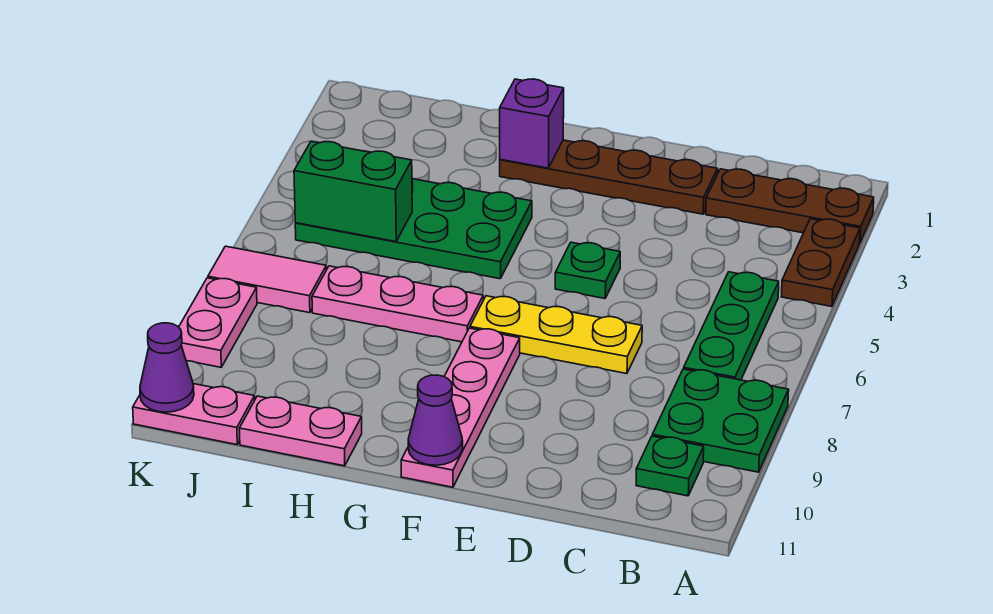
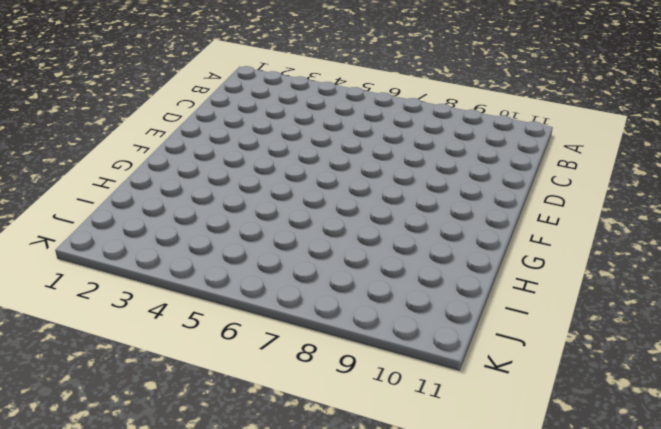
none -> brown plate A2:C2 level 1
none -> brown plate A3:A4 level 1
none -> green plate A8:B9 level 1

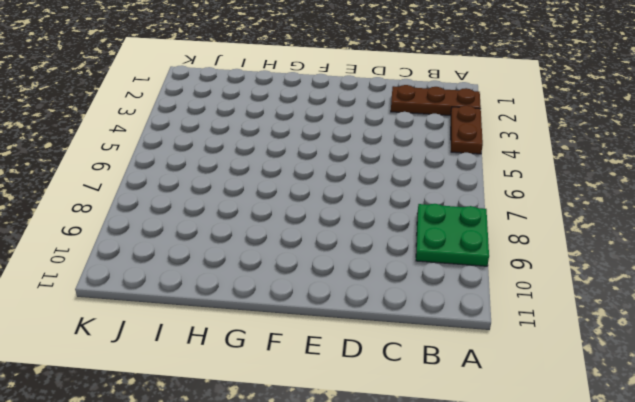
none -> green plate B5:B7 level 1
none -> green plate B10 level 1
none -> brown plate D2:G2 level 1

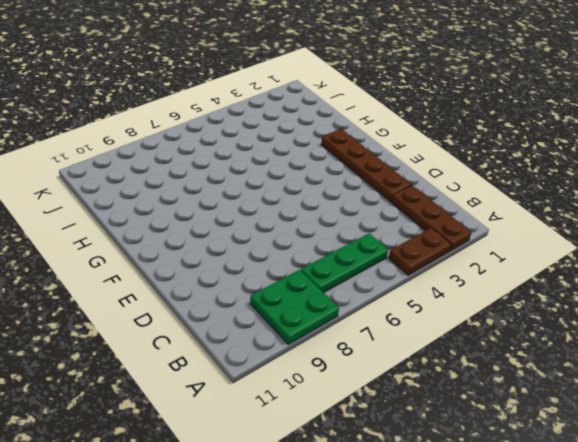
none -> green plate B10 level 1
none -> yellow plate D7:F7 level 1
none -> green plate E5 level 1

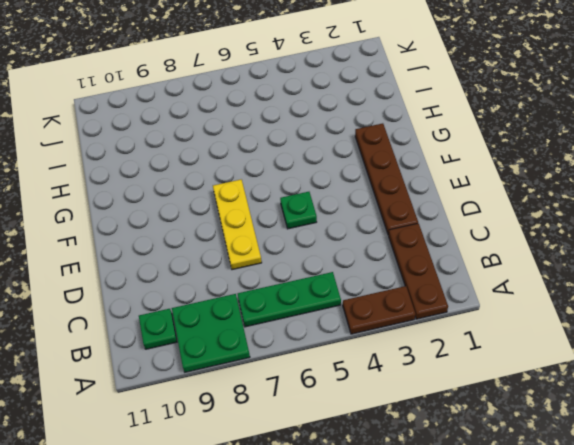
none -> pink plate F8:F11 level 1
none -> green plate G4:J5 level 1
none -> pink plate G7:I7 level 1

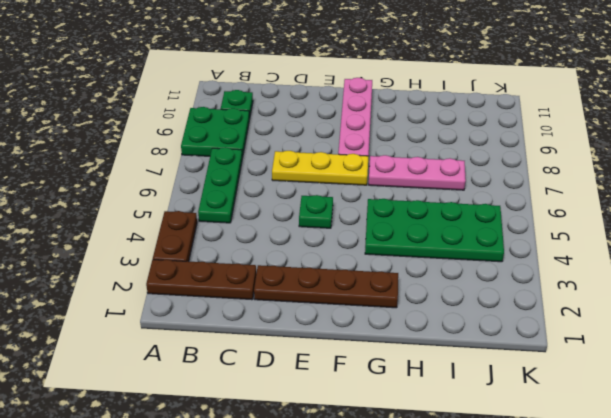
none -> pink plate H11:I11 level 1
none -> pink tile J7:K7 level 1
none -> pink plate J11:K11 level 1

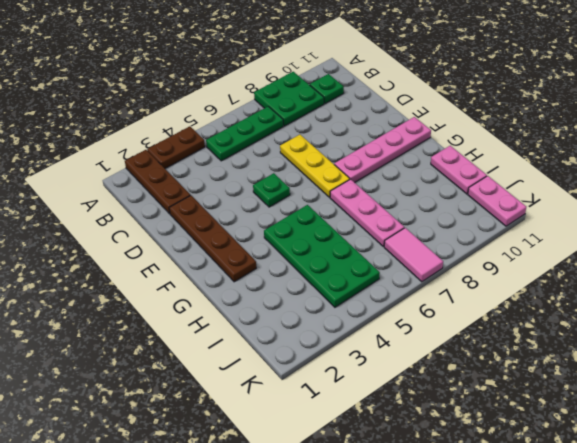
none -> pink plate K8:K9 level 1
none -> purple cone F11 level 2
none -> purple brick G2 level 2

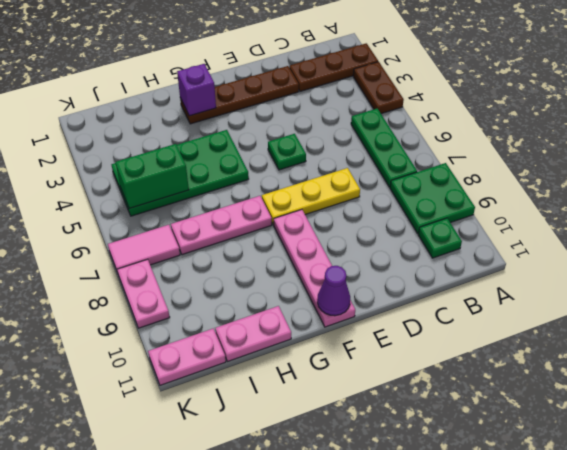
none -> purple cone K11 level 2

